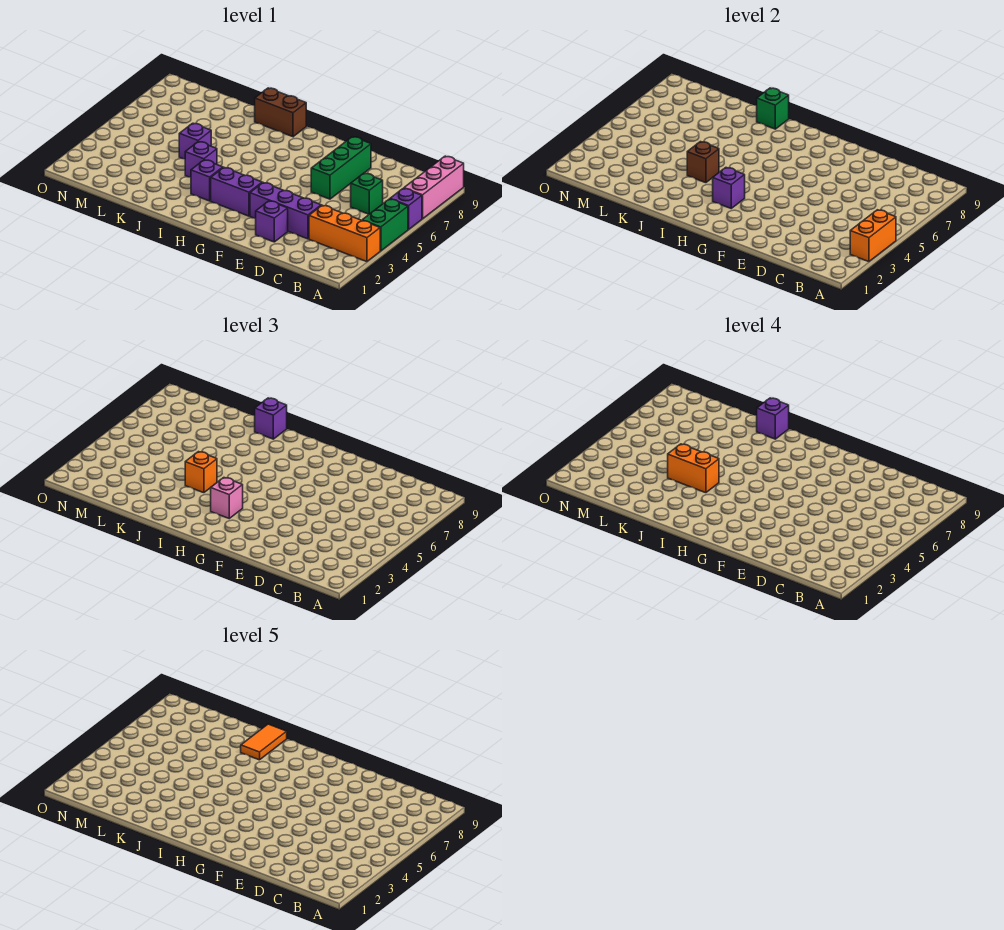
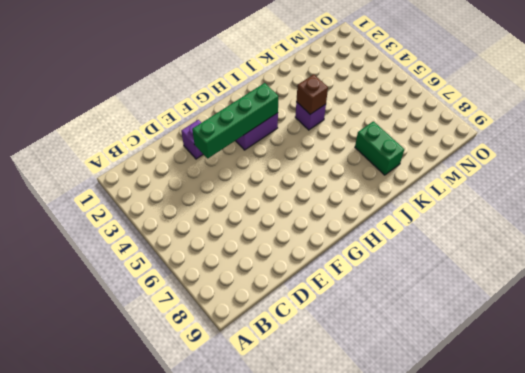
green brick E3:H3 level 2 -> purple brick H3 level 2
green brick K7:K8 level 1 -> green brick A4:A5 level 1
none -> orange brick A3:C3 level 1
none -> purple brick A6 level 1
none -> pink brick A7:A9 level 1

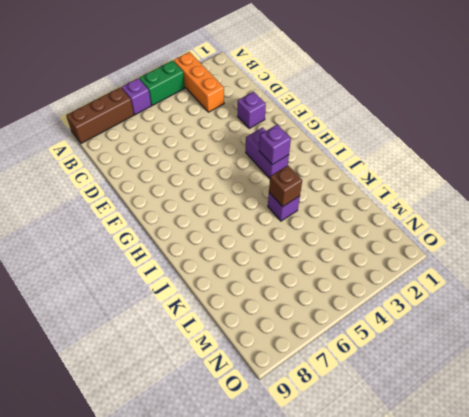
brown brick A7:A9 level 1 -> pink brick A7:A9 level 1
none -> green brick C6 level 1
none -> purple brick D3:F3 level 1
none -> green brick E6:E8 level 1

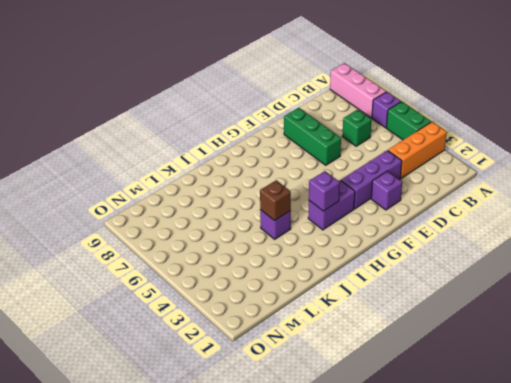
none -> purple brick I3 level 1
none -> brown brick I9:J9 level 1
none -> purple brick K5 level 1

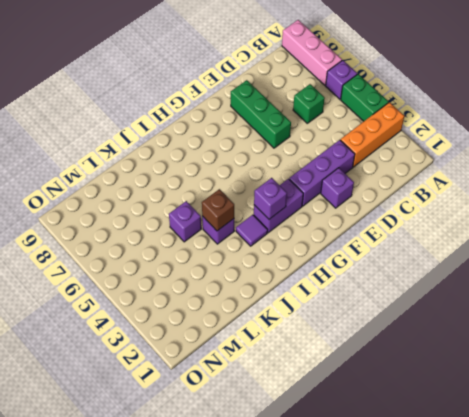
purple tile I3 level 1 -> purple brick I3 level 1
none -> brown brick I9:J9 level 1
none -> orange brick A3:A4 level 2
none -> green brick J9 level 2

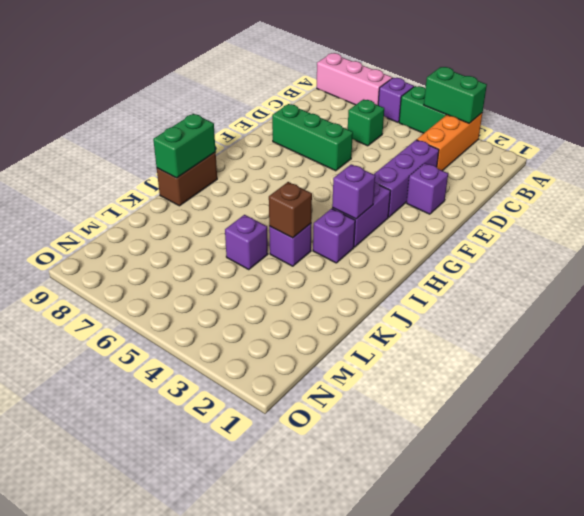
green brick A3:A4 level 2 -> orange brick A3:A4 level 2
green brick I9:J9 level 2 -> green brick J9 level 2
none -> pink brick H3 level 3
none -> orange brick J4 level 3
none -> purple brick J9 level 3

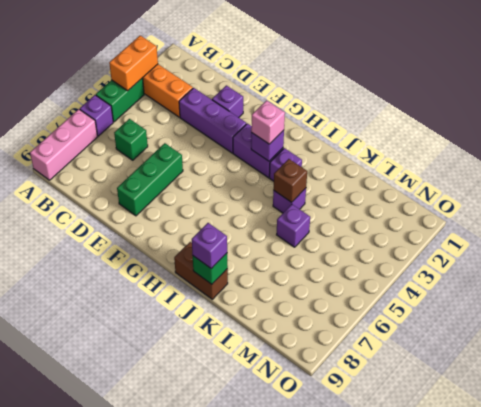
none -> orange brick J4 level 3
none -> orange brick J4:K4 level 4
none -> purple brick J9 level 4

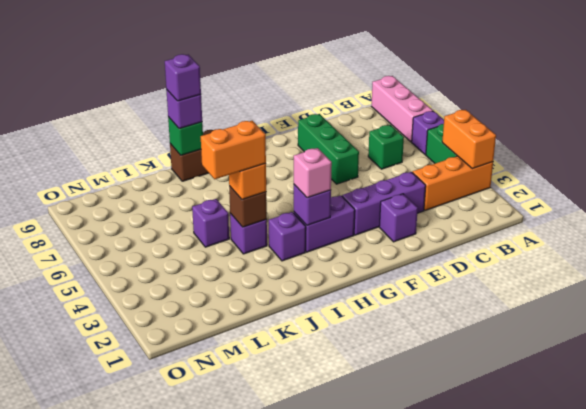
none -> orange tile J8:J9 level 5

